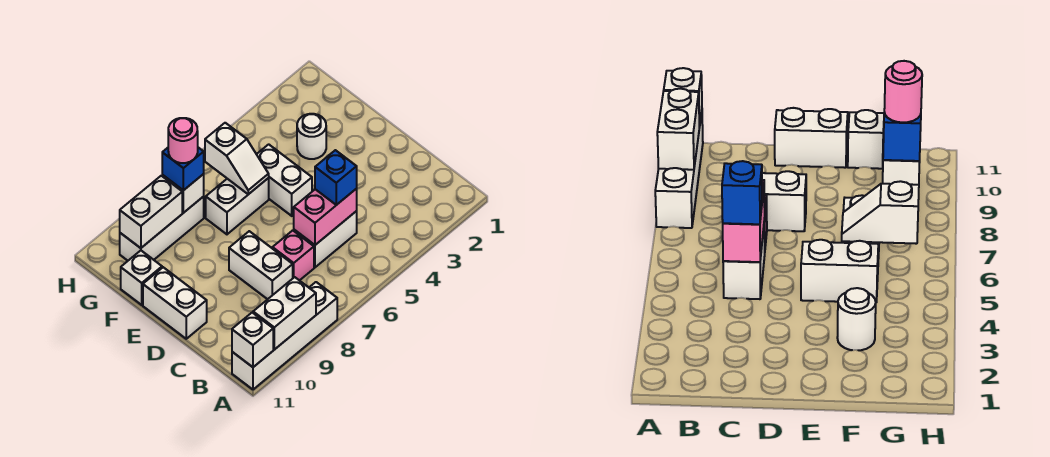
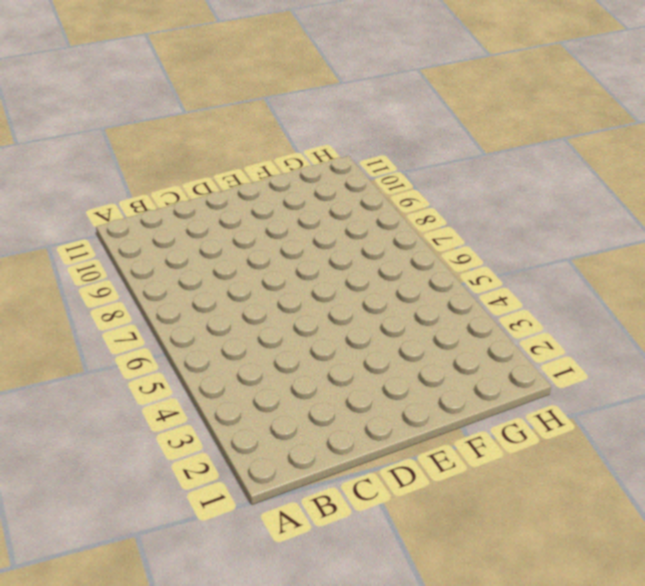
none -> white brick A8:A11 level 1
none -> white brick C5:C6 level 1
none -> pink brick C7 level 1

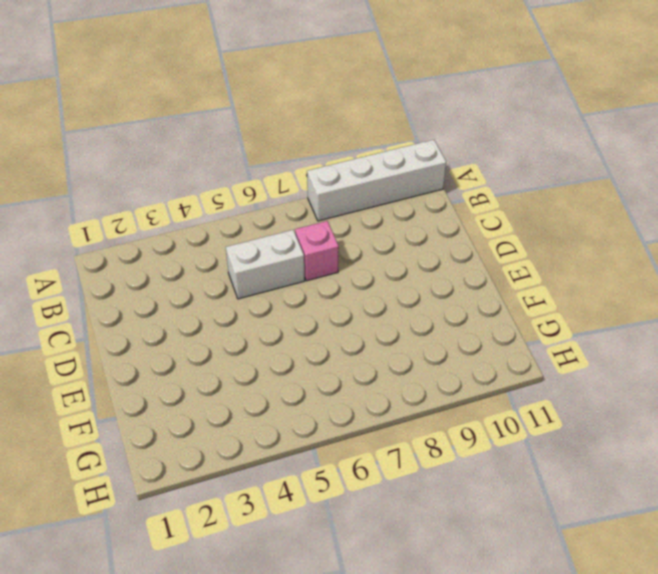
none -> white brick C8:D8 level 1
none -> white brick D11:E11 level 1
none -> white brick E5:F5 level 1

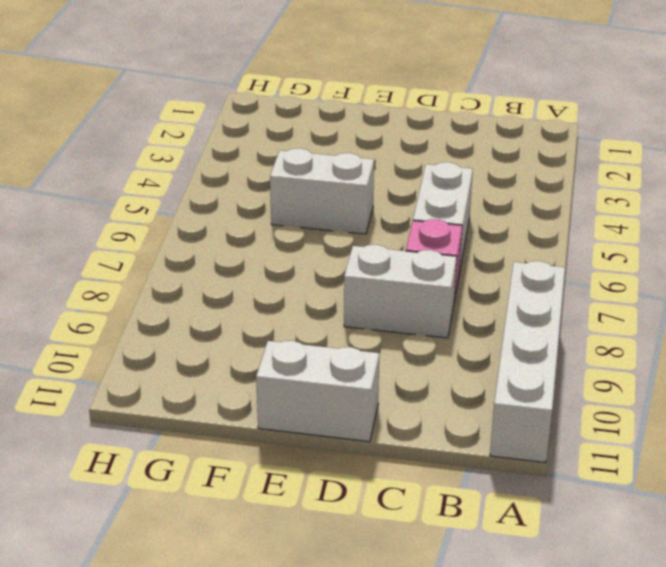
none -> white round brick F3 level 1
none -> white brick F6:F7 level 1
none -> white brick F11 level 1

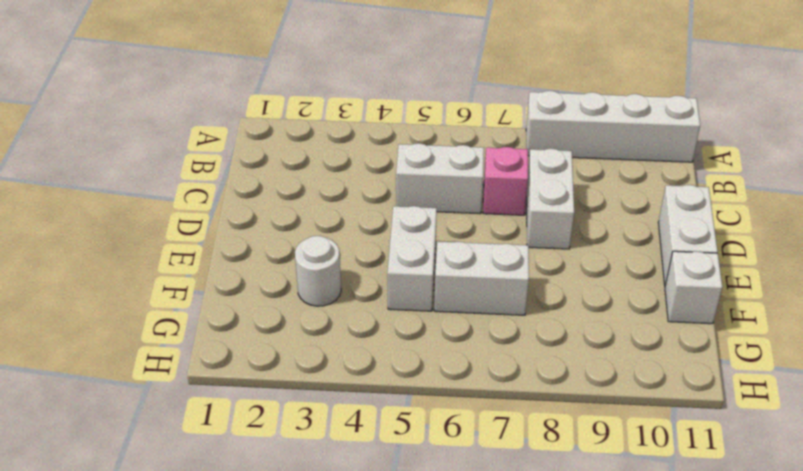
none -> white brick G8:G10 level 1
none -> white brick A9:A10 level 2
none -> white brick A11 level 2

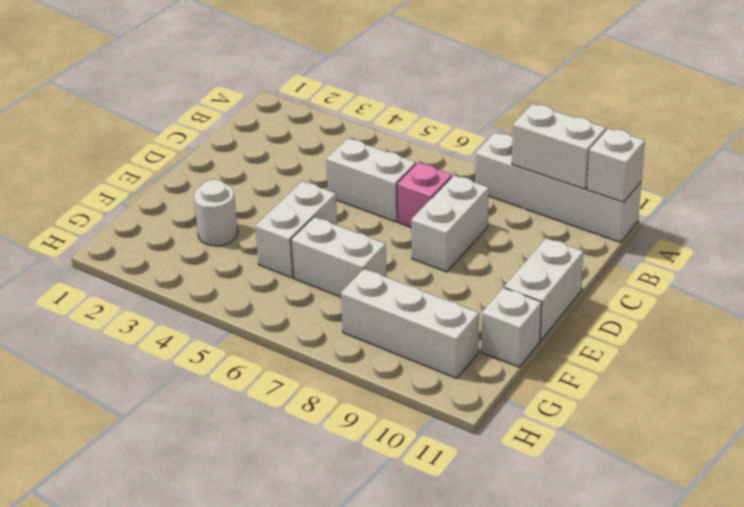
none -> pink brick C5:C6 level 2
none -> white slope F6:G6 level 2 top G
none -> white brick G8 level 2

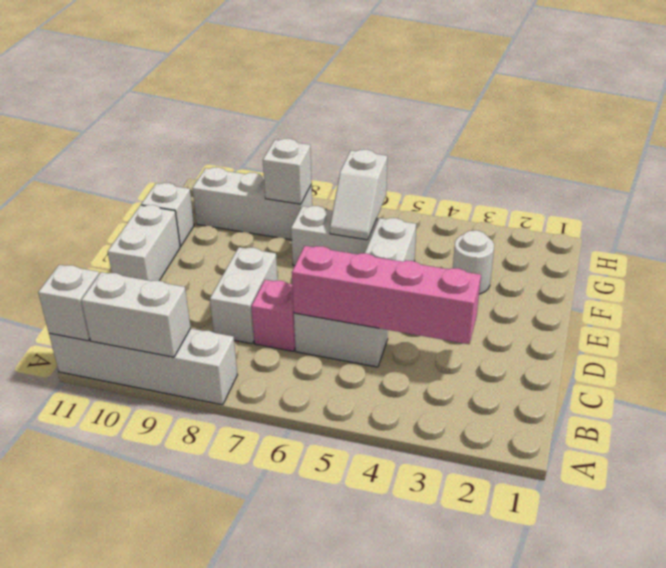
pink brick C3:C6 level 2 -> pink brick C5:C6 level 2
none -> white brick G9:G10 level 2
none -> blue brick C5 level 3
none -> blue brick G8 level 3

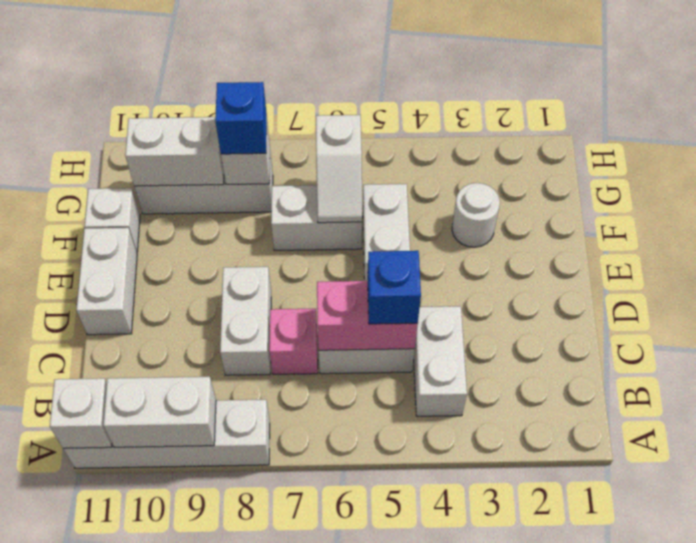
white brick B4:C4 level 1 -> none
none -> pink round brick G8 level 4

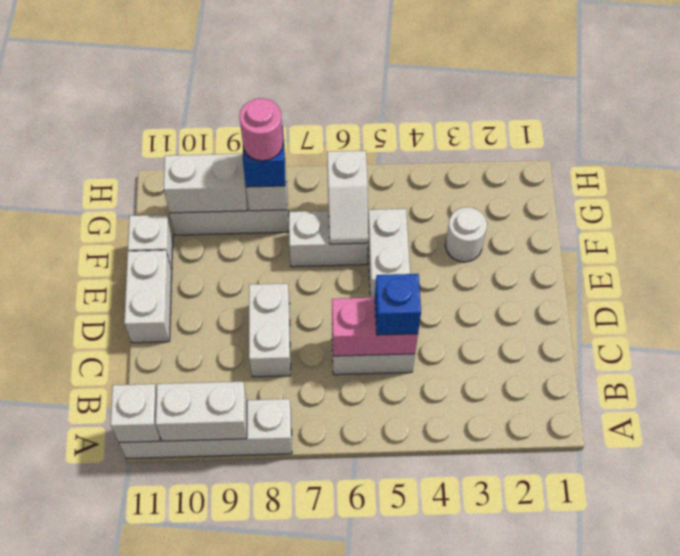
none -> pink brick C7 level 1

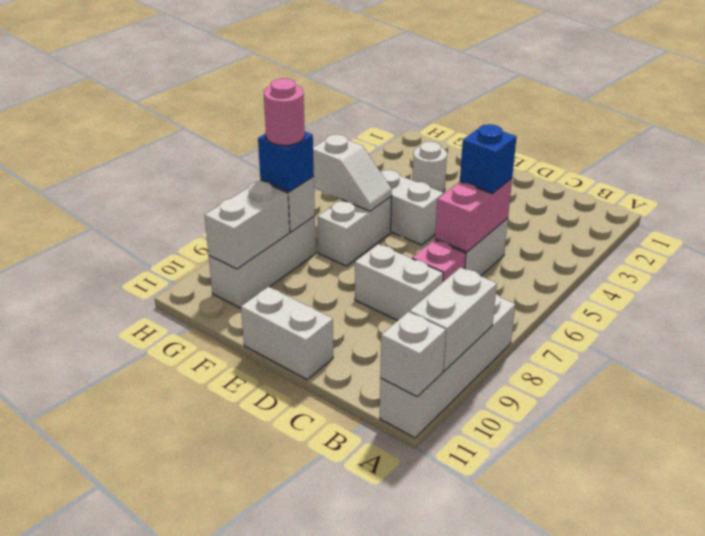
none -> white brick F11 level 1

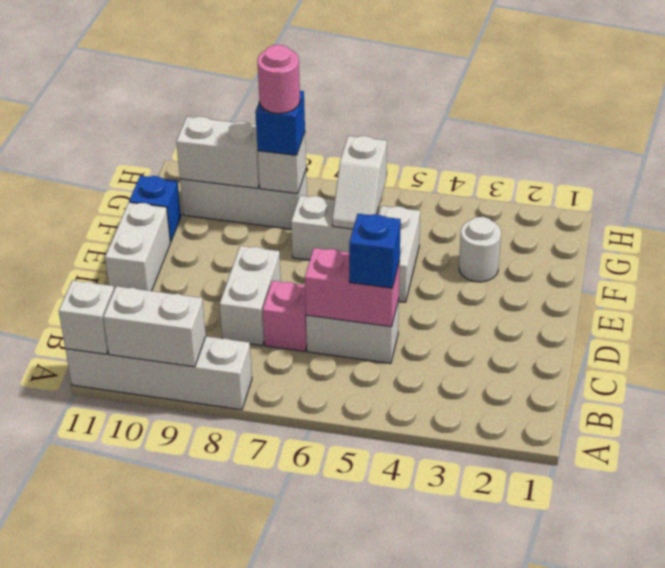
blue brick F11 level 1 -> white brick F11 level 1

